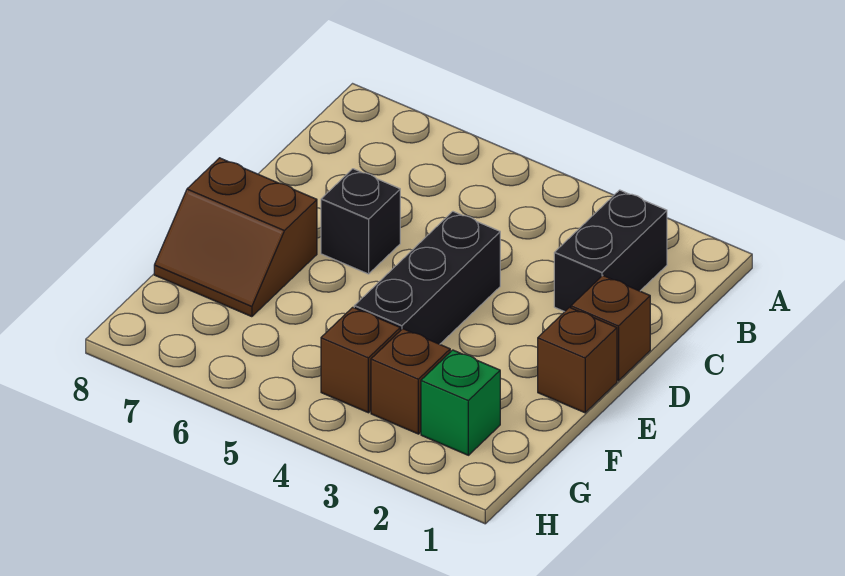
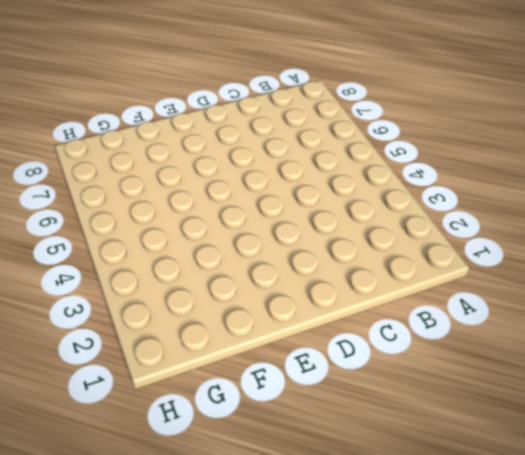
none -> black brick B2:C2 level 1
none -> brown brick D1 level 1

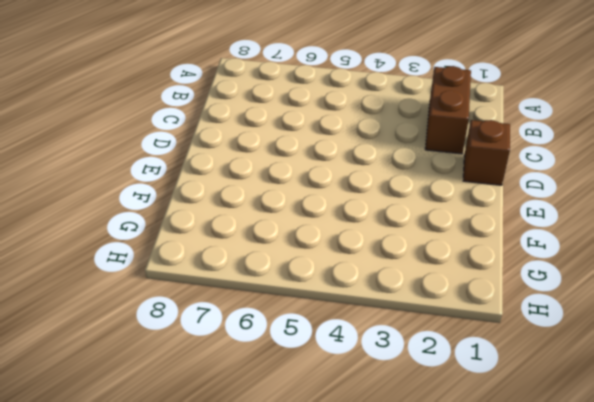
brown brick B2:C2 level 1 -> black brick B2:C2 level 1
none -> black brick D4:F4 level 1
none -> black brick D6 level 1

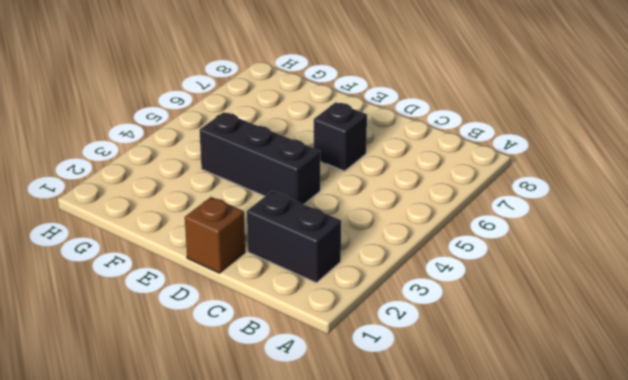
none -> brown brick E1 level 1
none -> brown slope E7:F8 level 1 top E

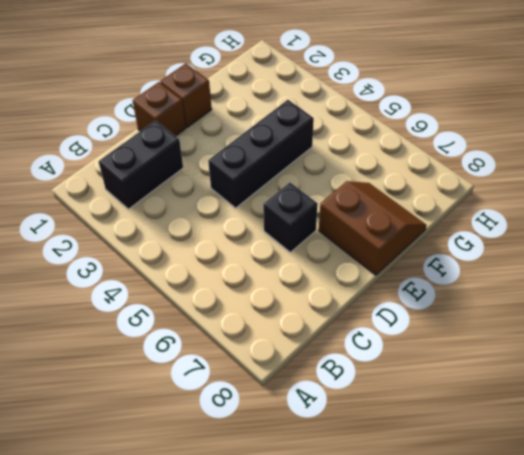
none -> green brick G2 level 1
none -> brown brick G3 level 1

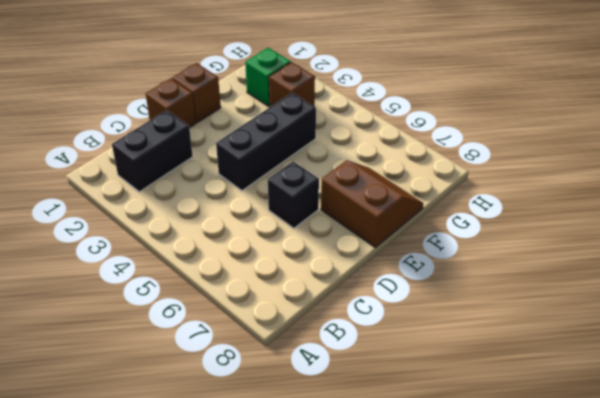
none -> brown brick G4 level 1

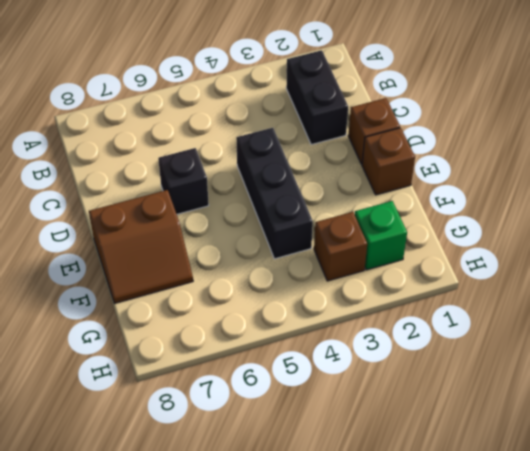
none -> brown brick G4 level 1

